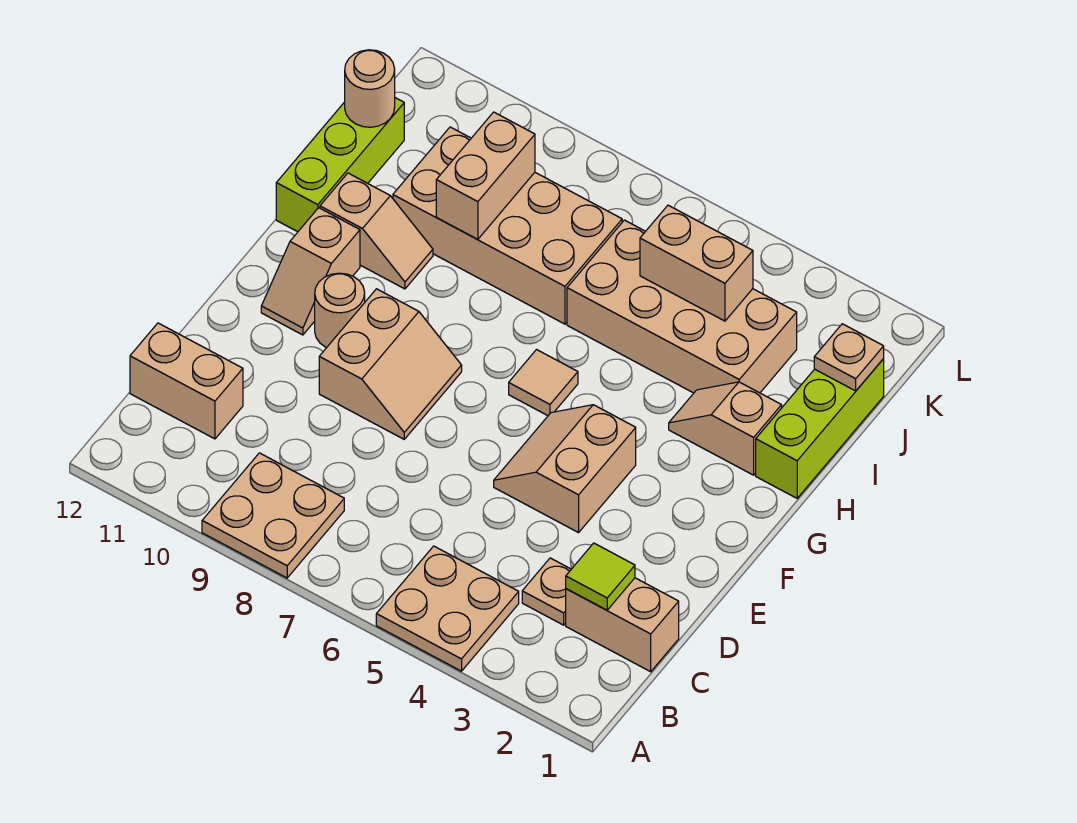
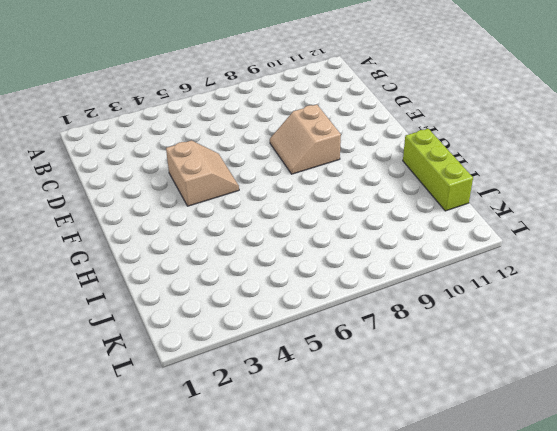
none -> tan plate A4:B5 level 1
none -> tan plate A8:B9 level 1
none -> tan brick C1:C2 level 1

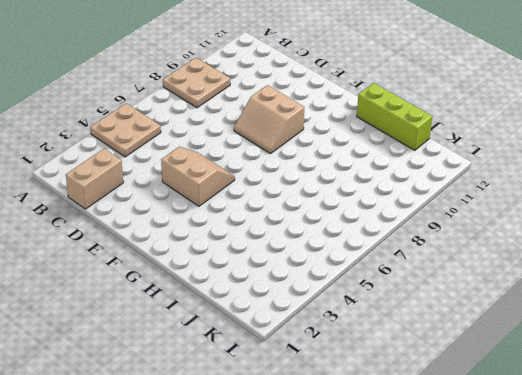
none -> tan plate C3 level 1
none -> tan brick C11:C12 level 1
none -> tan round brick F10 level 1

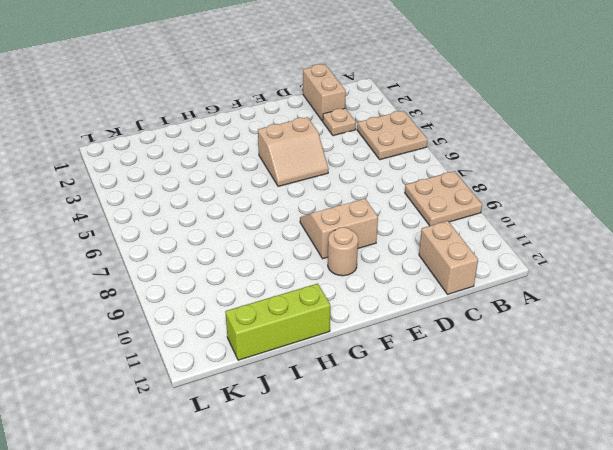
none -> tan slope F11:G11 level 1 top G
none -> tan tile G6 level 1
none -> lime brick H1:J1 level 1

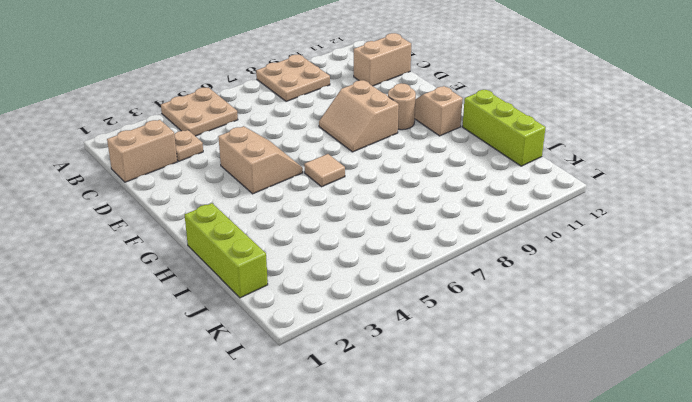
none -> tan slope H2:H3 level 1 top 2
none -> tan slope H10:H11 level 1 top 11
none -> tan brick I3:J6 level 1

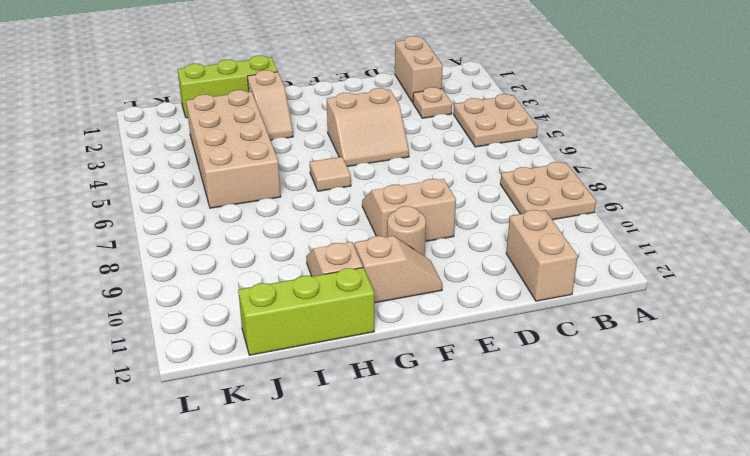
none -> tan brick I7:J10 level 1
none -> lime tile C2 level 2
none -> tan brick I9:J9 level 2

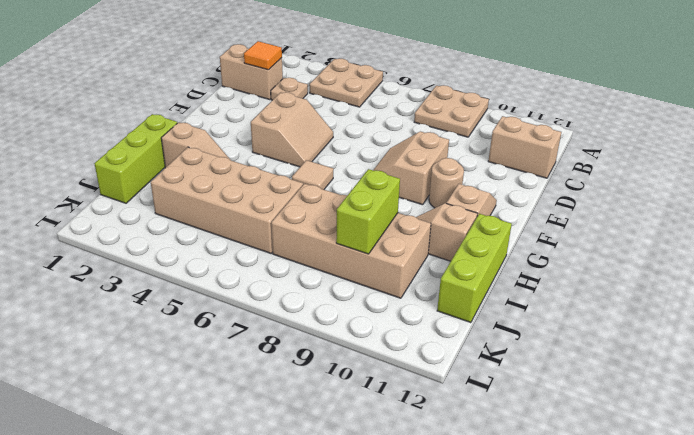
orange tile C2 level 2 -> lime tile C2 level 2
lime brick I9:J9 level 2 -> tan brick I9:J9 level 2
none -> tan plate J1 level 2
none -> tan brick J4:J5 level 2
none -> tan round brick J12 level 2

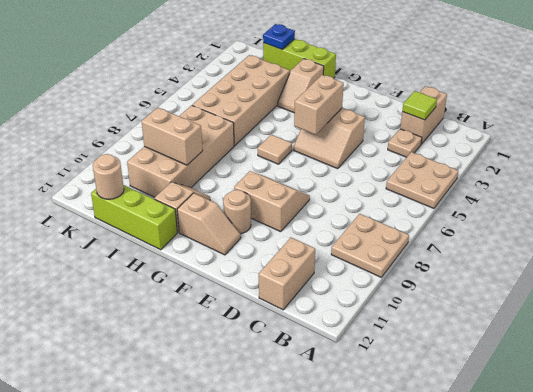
tan brick F4:F5 level 2 -> tan brick J4:J5 level 2
blue plate J1 level 2 -> tan plate J1 level 2

